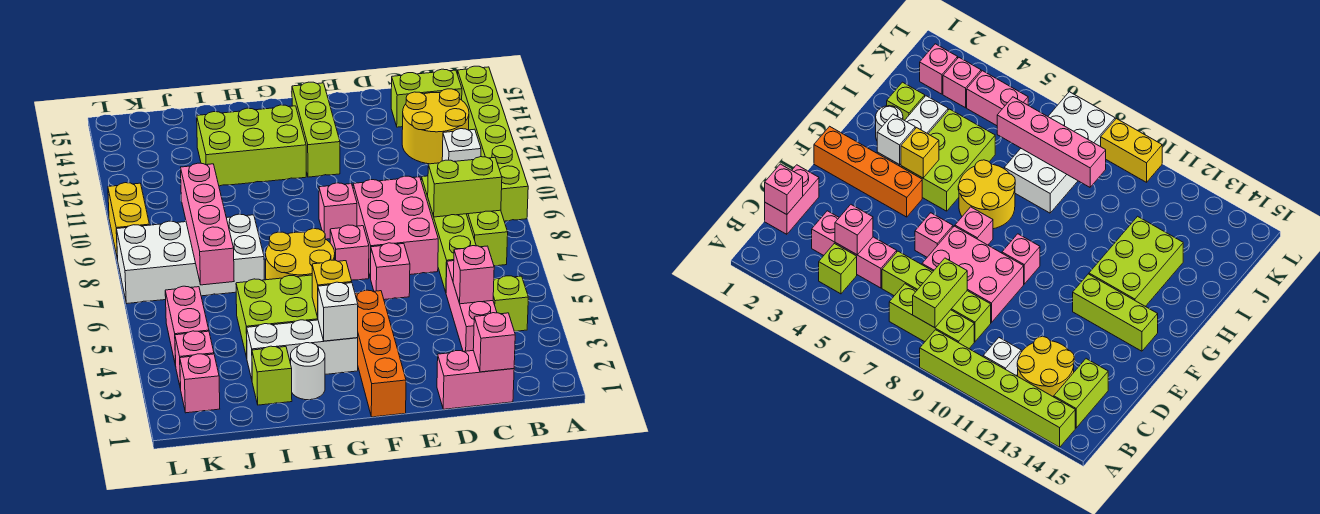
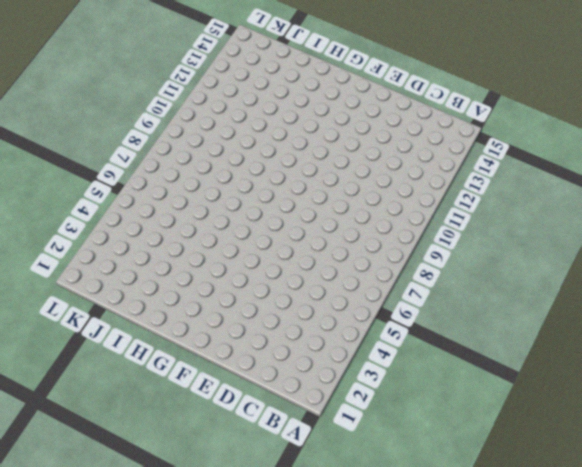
none -> lime brick A9:A14 level 1
none -> lime brick B4 level 1
none -> lime brick B7:B9 level 1
none -> white brick B11 level 1

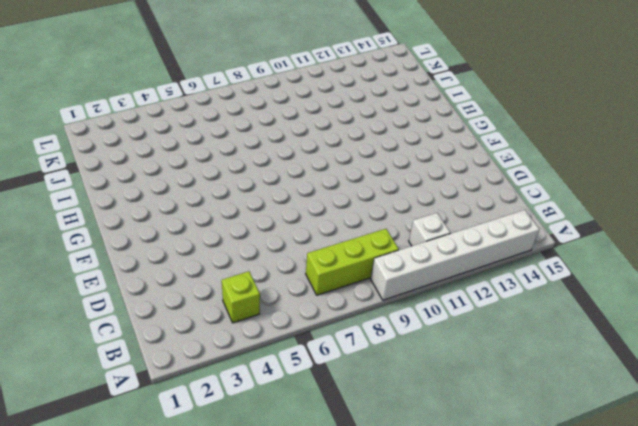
white brick A9:A14 level 1 -> lime brick A9:A14 level 1
none -> yellow round brick B12:C13 level 1
none -> lime brick B14:C14 level 1
none -> pink brick C1:D1 level 1
none -> pink brick C3:C5 level 1

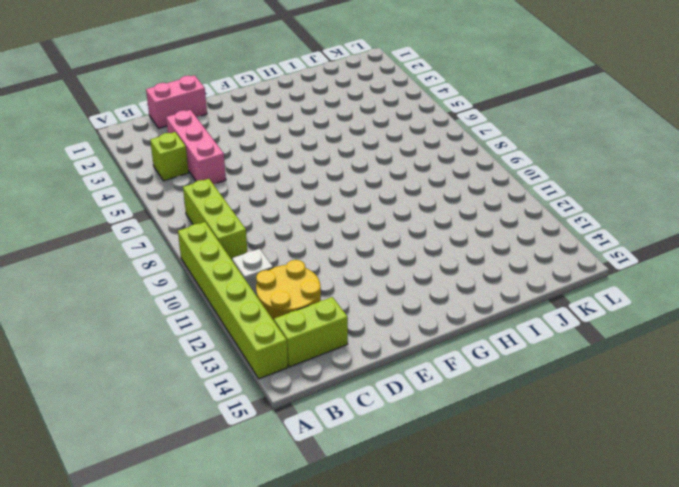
none -> lime brick C6:C9 level 1
none -> pink brick D7:E9 level 1
none -> pink brick E6 level 1
none -> orange brick F1:F4 level 1

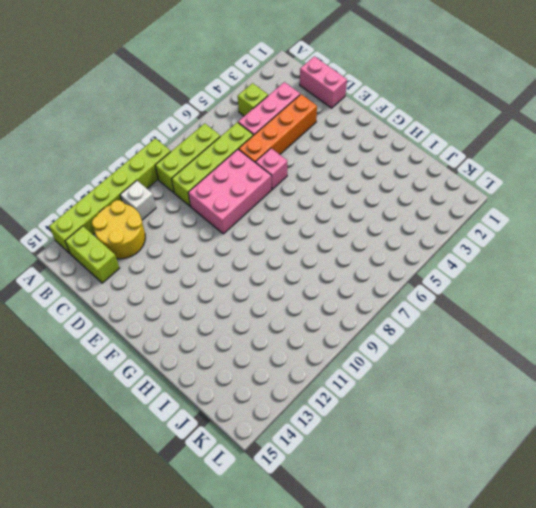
orange brick D3:D6 level 1 -> orange brick F1:F4 level 1
none -> pink brick F7 level 1
none -> pink brick F9 level 1
none -> lime brick F12:F14 level 1
none -> white brick G3:I3 level 1

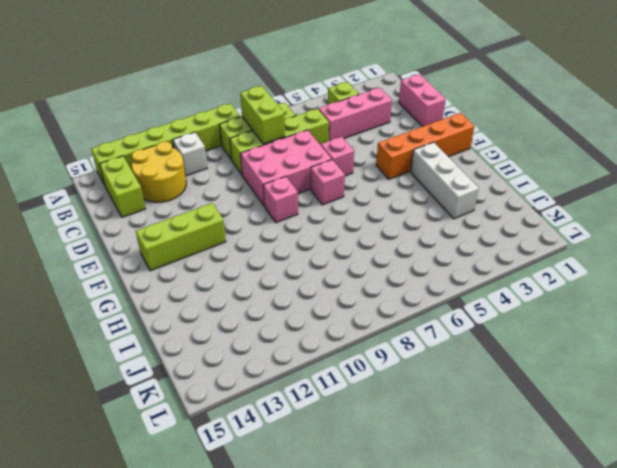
none -> lime brick G4:I5 level 1
none -> yellow round brick G6:H7 level 1
none -> lime brick G12:I13 level 1
none -> white round brick H2 level 1

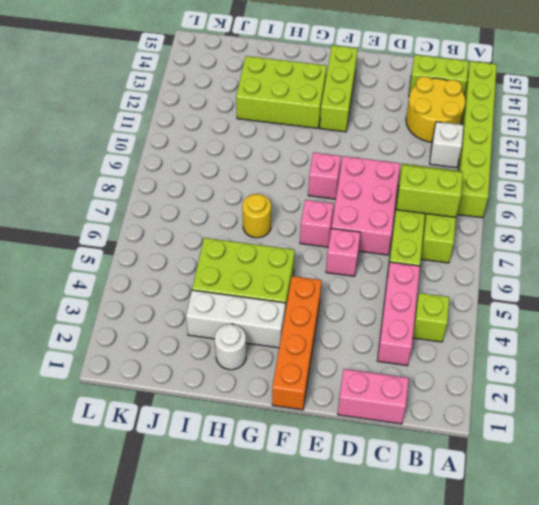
yellow round brick H7 level 1 -> yellow round brick G6:H7 level 1
none -> lime brick I2 level 1
none -> white brick I7:L8 level 1
none -> pink brick K2 level 1
none -> pink brick K3 level 1

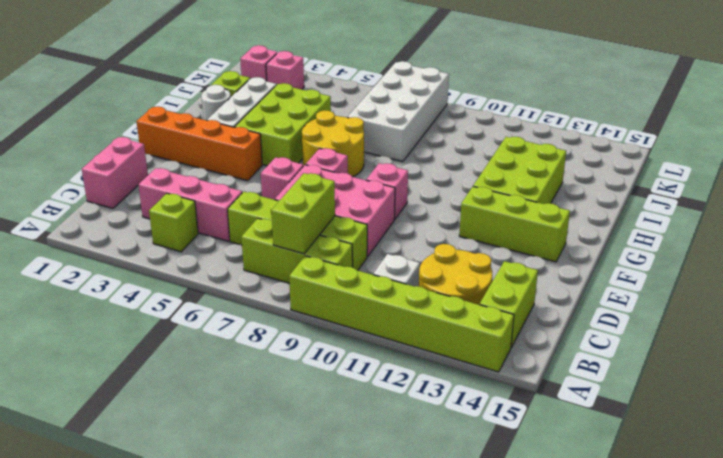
none -> pink brick K4:K5 level 1
none -> yellow brick L9:L10 level 1
none -> pink brick C1 level 2
none -> pink brick C4 level 2

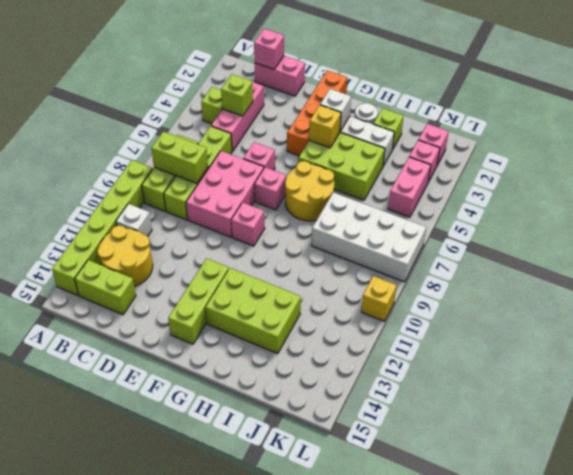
lime brick C4 level 2 -> pink brick C4 level 2
yellow brick L10 level 1 -> yellow brick L9:L10 level 1
none -> pink brick J6:J9 level 2

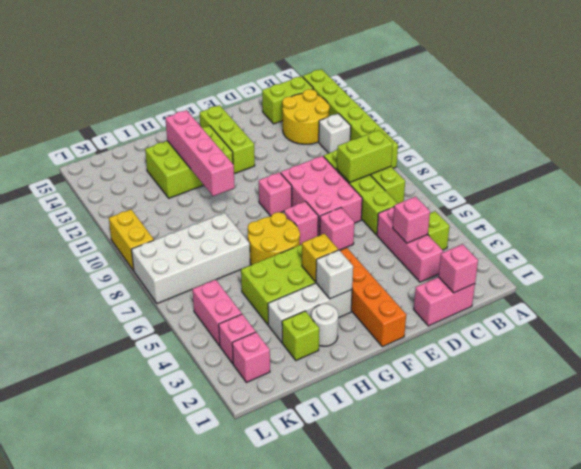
pink brick H10:H13 level 2 -> pink brick J6:J9 level 2

